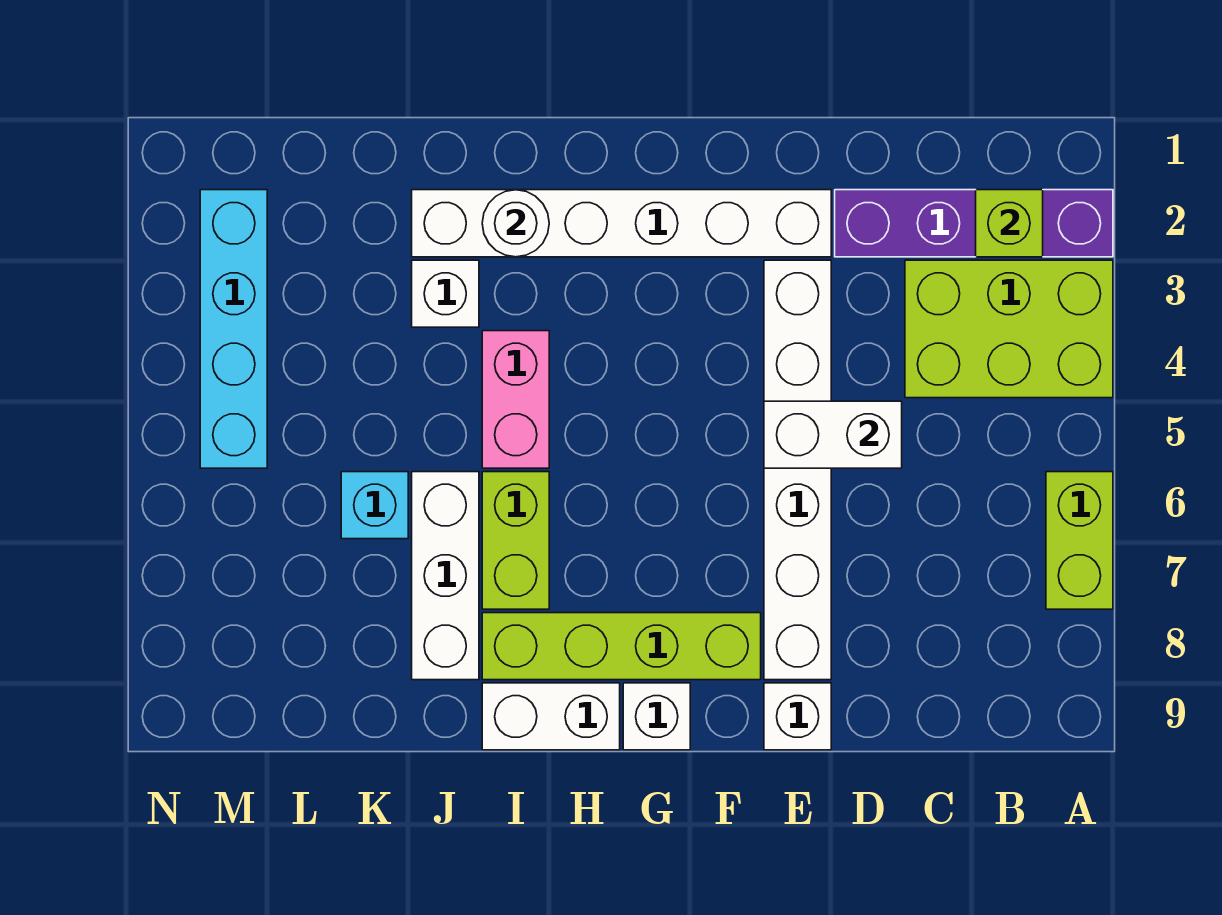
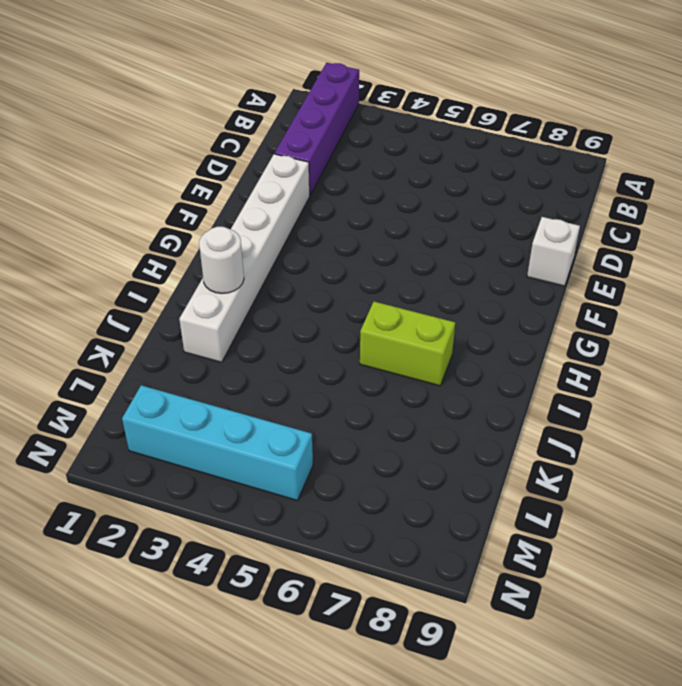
none -> lime brick A3:C4 level 1
none -> lime brick A6:A7 level 1
none -> white brick E3:E8 level 1

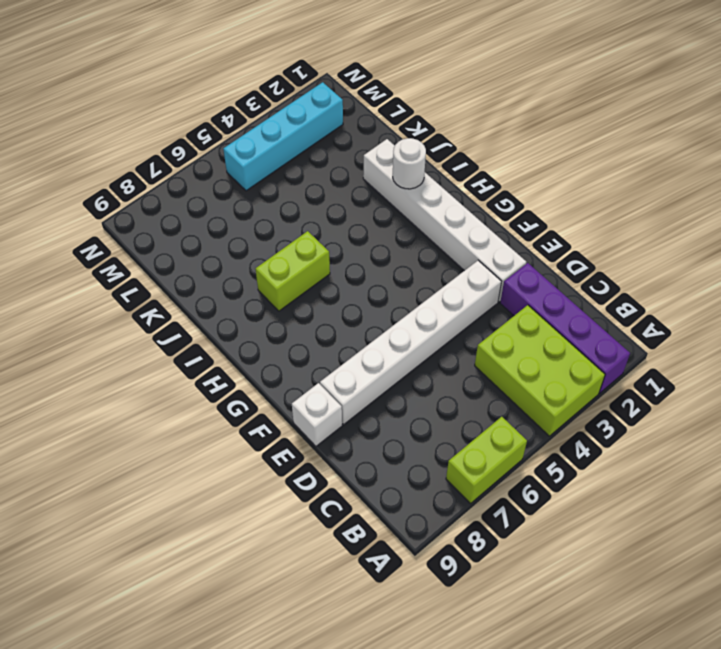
none -> lime brick F8:I8 level 1
none -> white brick G9 level 1
none -> white brick H9:I9 level 1

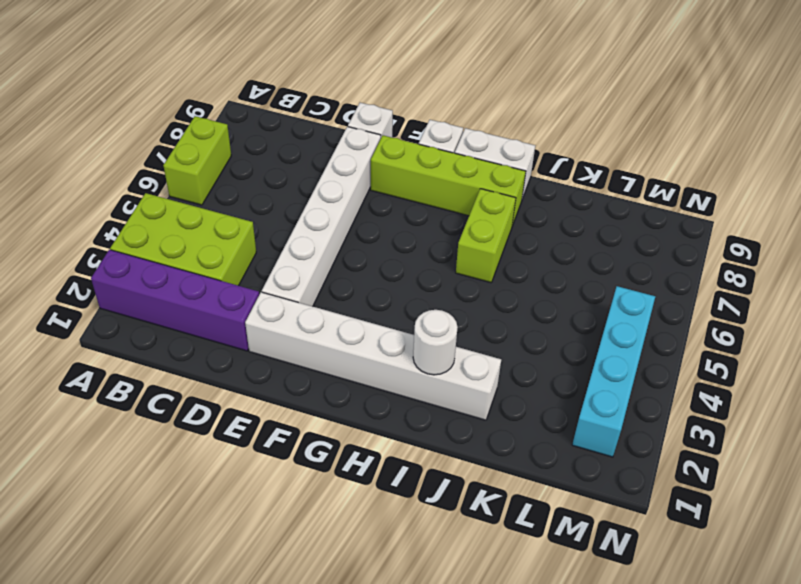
none -> pink brick I4:I5 level 1
none -> white brick J3 level 1
none -> white brick J6:J8 level 1

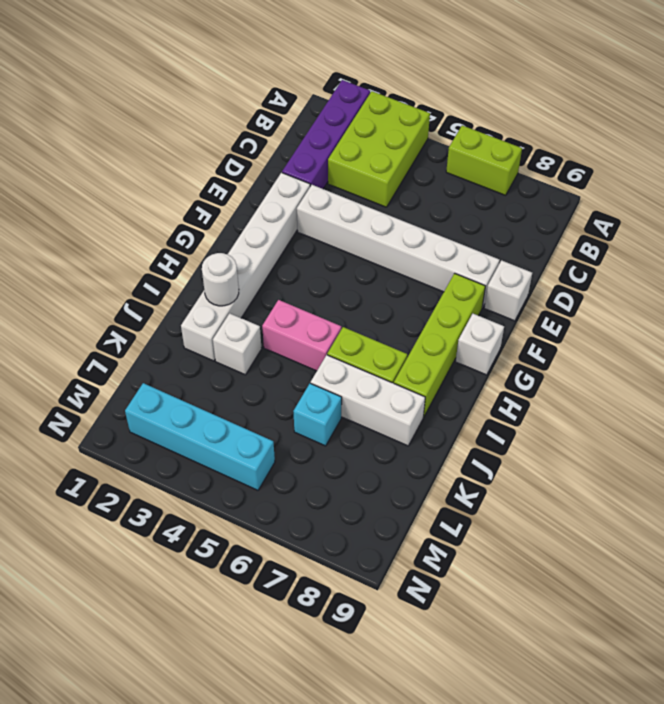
none -> white brick H9:I9 level 1
none -> lime brick B2 level 2
none -> white brick D5:E5 level 2

